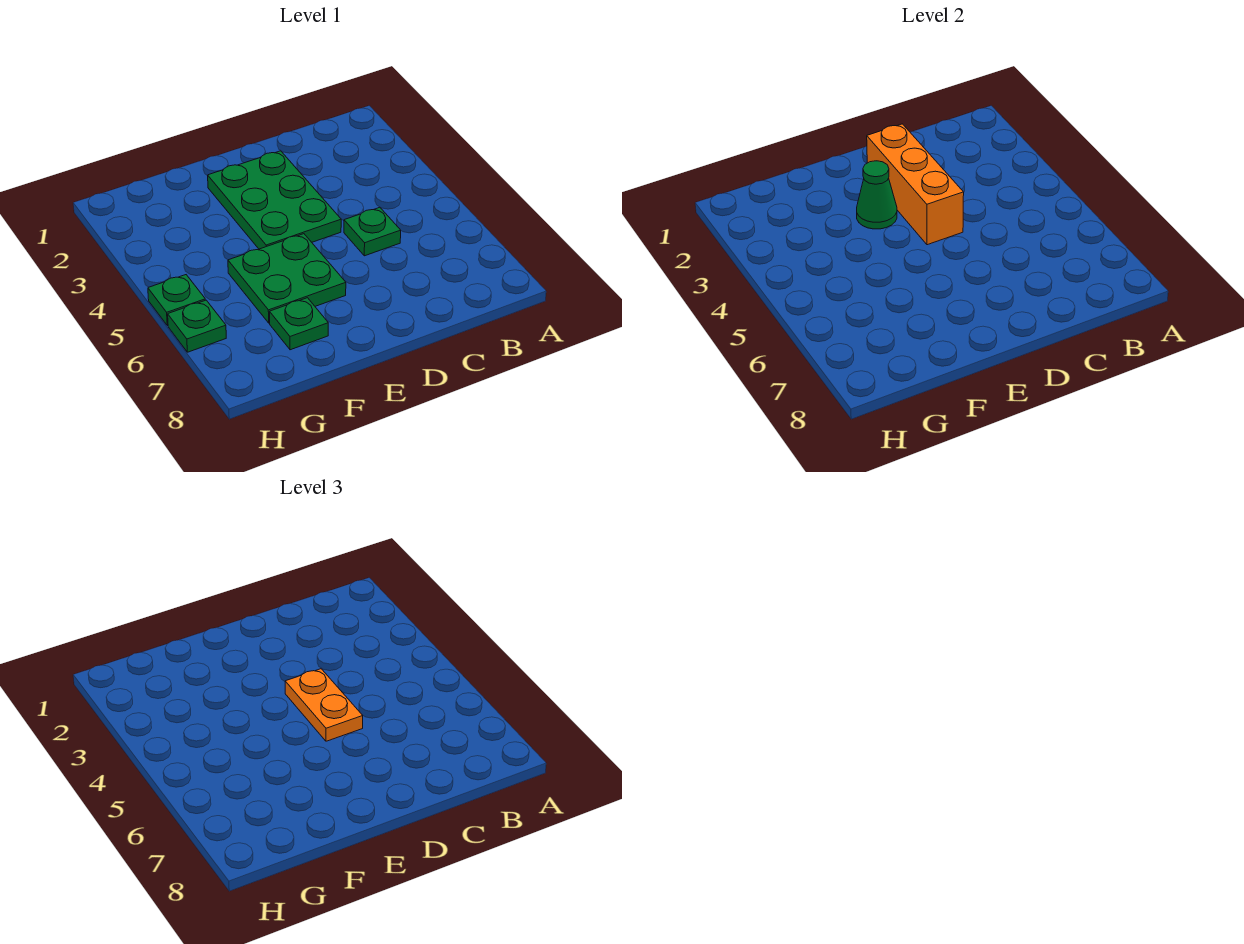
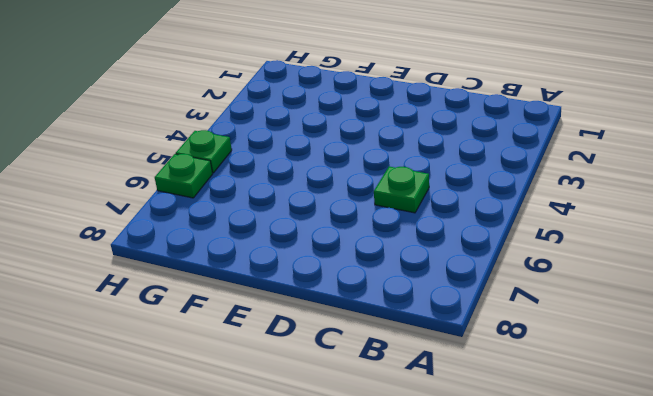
none -> green plate D2:E4 level 1
none -> green plate E5:F6 level 1

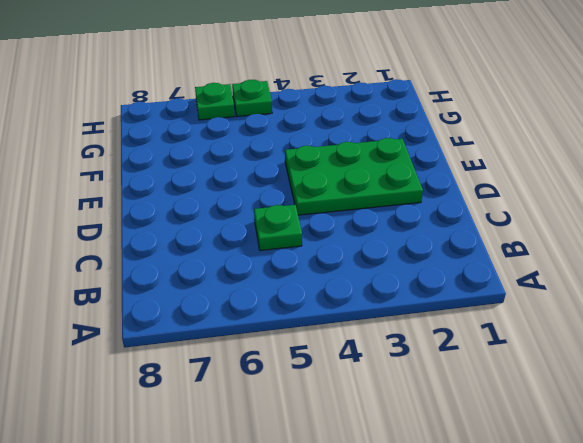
none -> green plate E5:F6 level 1
none -> green plate F7 level 1

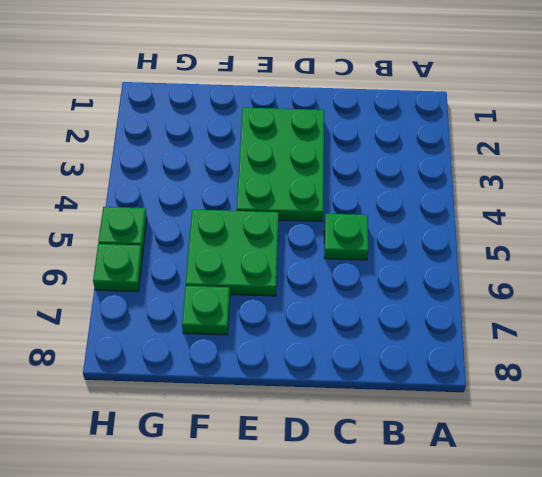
none -> orange brick D2:D4 level 2
none -> green cone E3 level 2

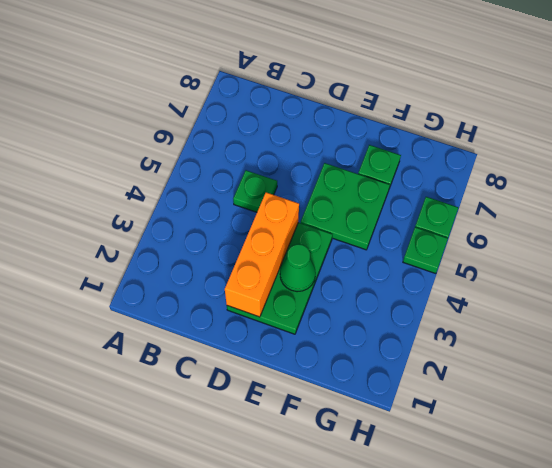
none -> orange plate D4:D5 level 3

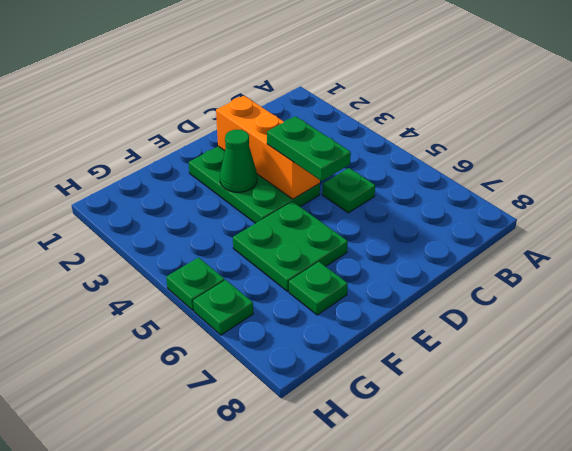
green plate D4:D5 level 3 -> orange plate D4:D5 level 3

